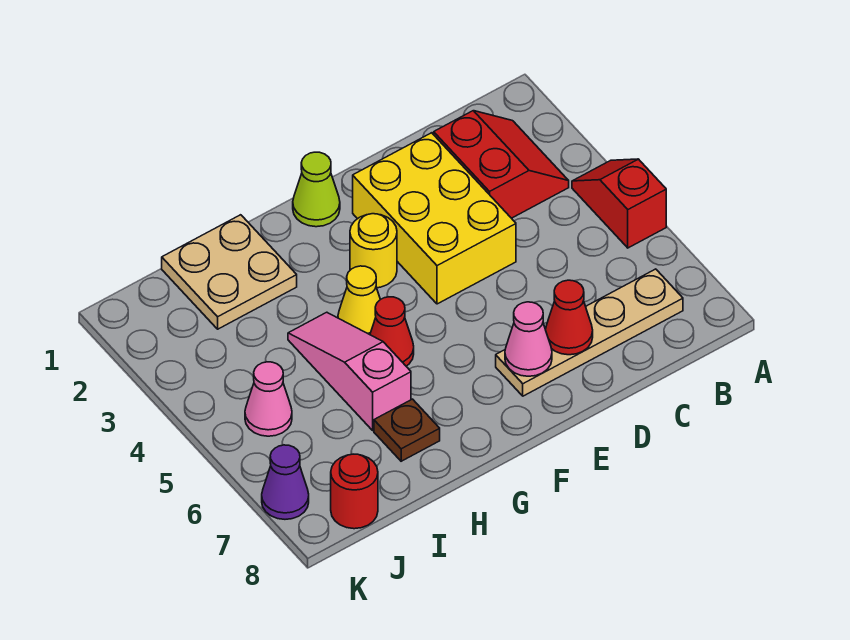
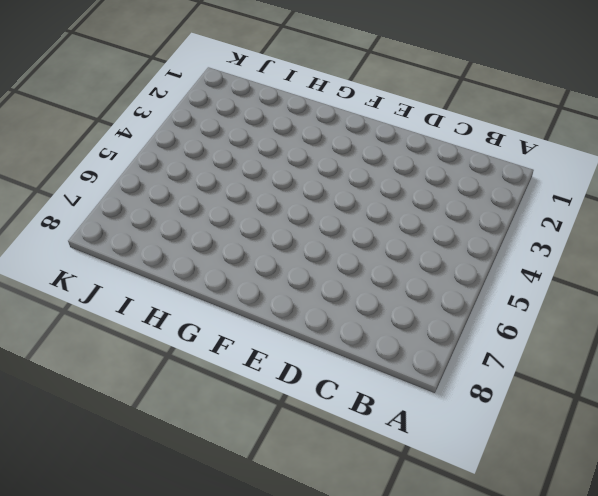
none -> red slope A4:A5 level 1 top 5
none -> red slope B2:C3 level 1 top C
none -> tan plate B7:E7 level 1

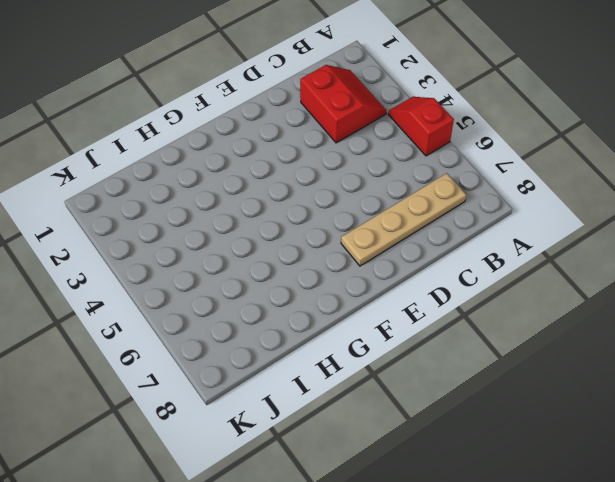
none -> yellow brick D2:E4 level 1
none -> lime cone F1 level 1
none -> yellow round brick F3 level 1

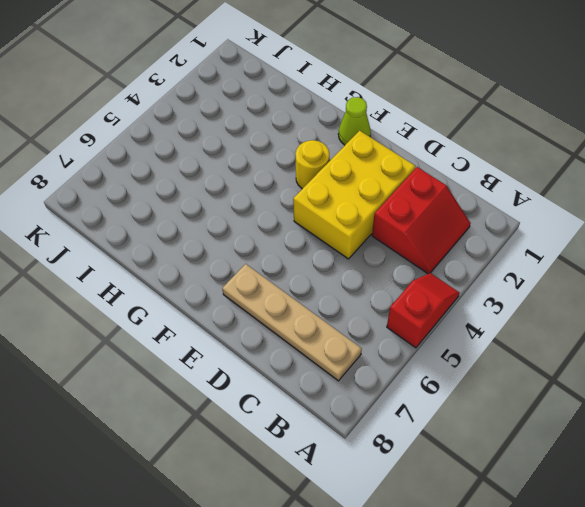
none -> yellow cone G4 level 1
none -> red cone G5 level 1
none -> tan plate H1:I2 level 1

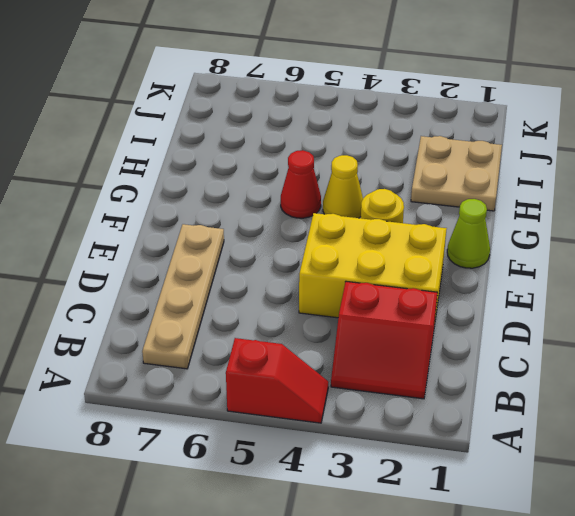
none -> pink slope H4:H6 level 1 top 6
none -> brown plate H7 level 1
none -> pink cone J5 level 1

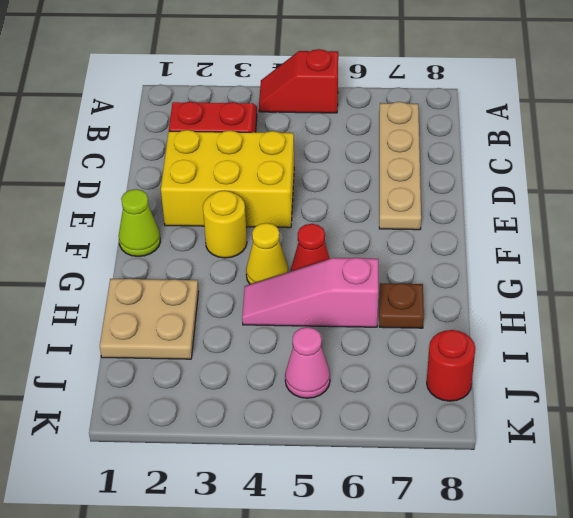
none -> purple cone K7 level 1
none -> red cone D7 level 2
none -> pink cone E7 level 2

